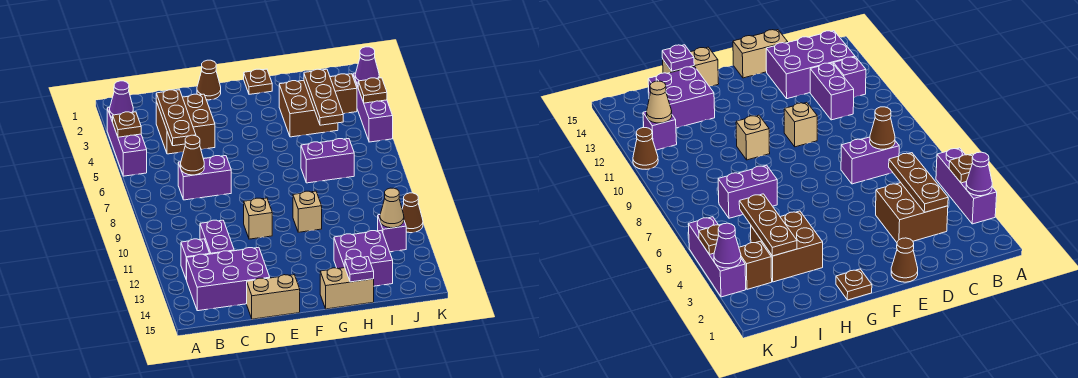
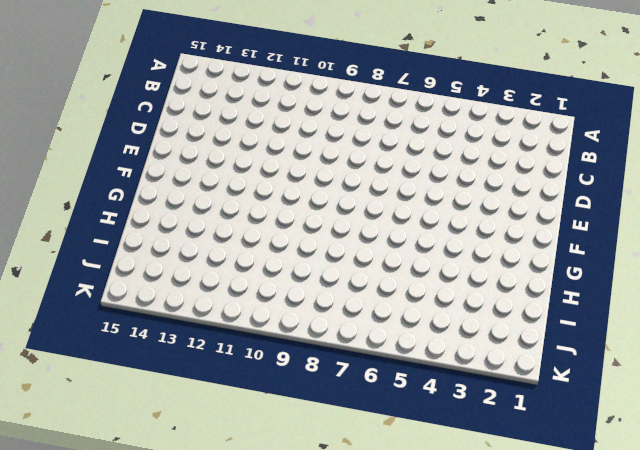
none -> purple brick A3:A5 level 1
none -> purple brick B12 level 1
none -> purple brick B13:D14 level 1

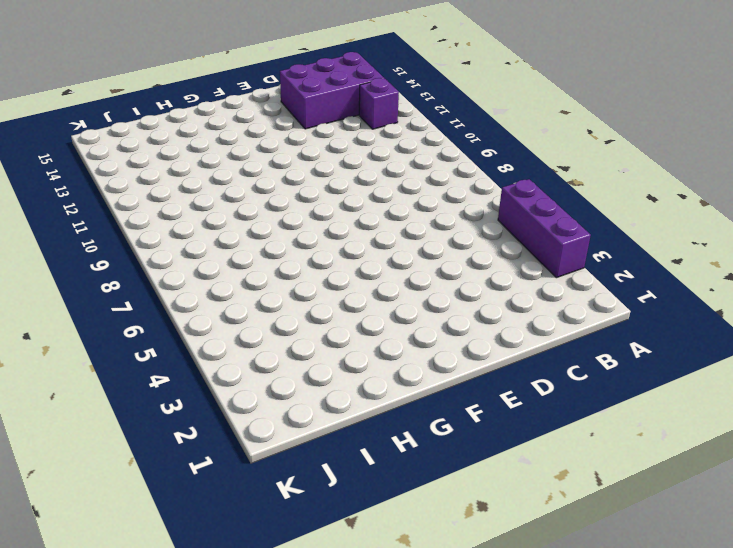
none -> brown brick C3:D4 level 1
none -> purple brick C7:D7 level 1
none -> purple brick C11:C12 level 1

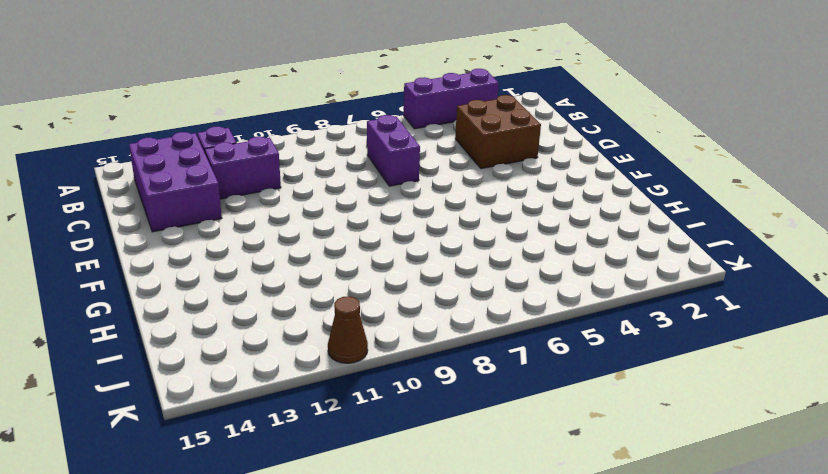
none -> tan brick D15:E15 level 1
none -> brown cone E1 level 1
none -> tan brick E10 level 1

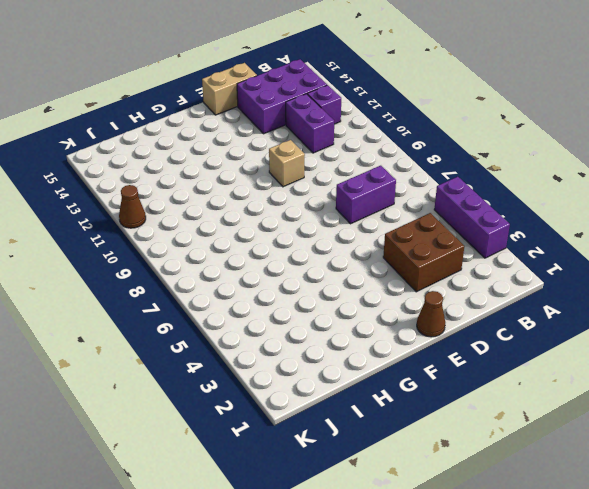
none -> brown plate G1 level 1
none -> tan brick G10 level 1
none -> tan brick G15:H15 level 1

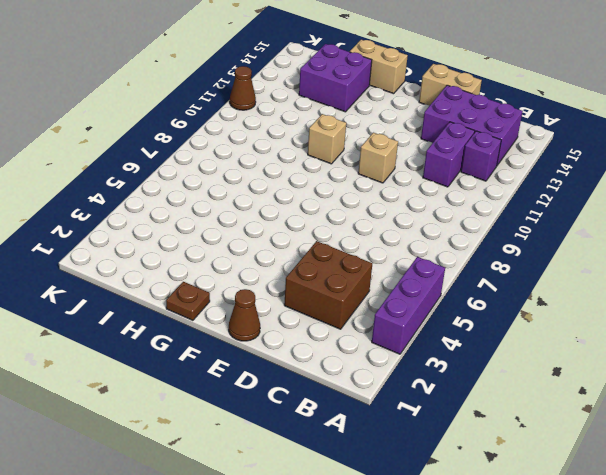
none -> purple brick C7:D7 level 1
none -> brown brick H3:I4 level 1
none -> purple brick H7:I7 level 1

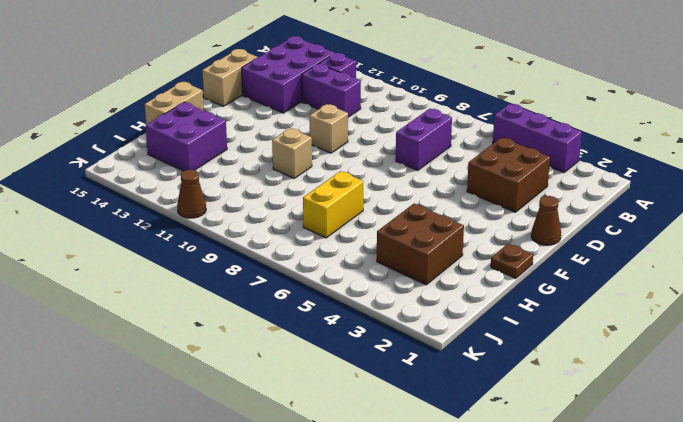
yellow brick H7:I7 level 1 -> purple brick H7:I7 level 1
none -> brown brick J3 level 1
none -> purple brick J12 level 1
none -> purple brick K3:K5 level 1

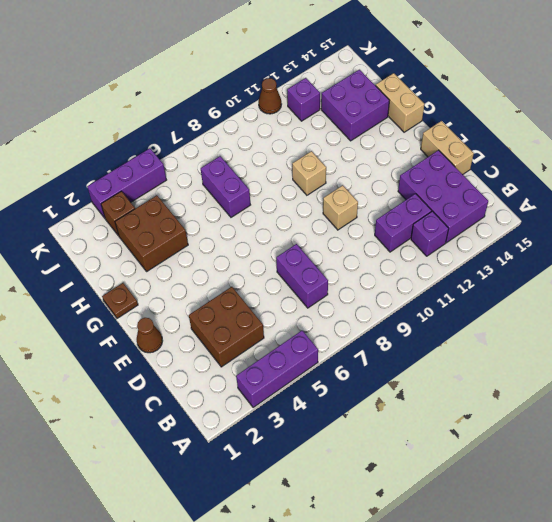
none -> purple cone A3 level 2
none -> brown plate A4 level 2
none -> brown plate C3:C5 level 2

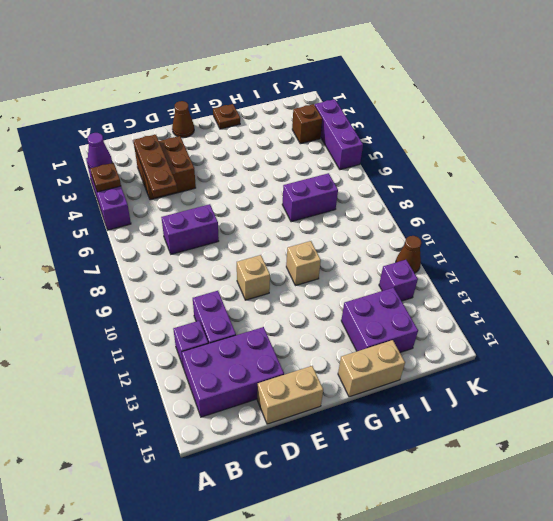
none -> brown brick H3:I4 level 1
none -> brown cone C7 level 2
none -> purple plate H15 level 2

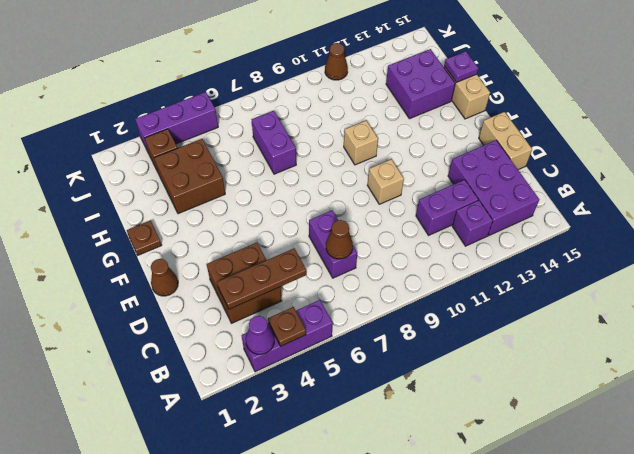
none -> purple brick J12 level 1
none -> brown plate I3:I5 level 2
none -> tan cone J12 level 2

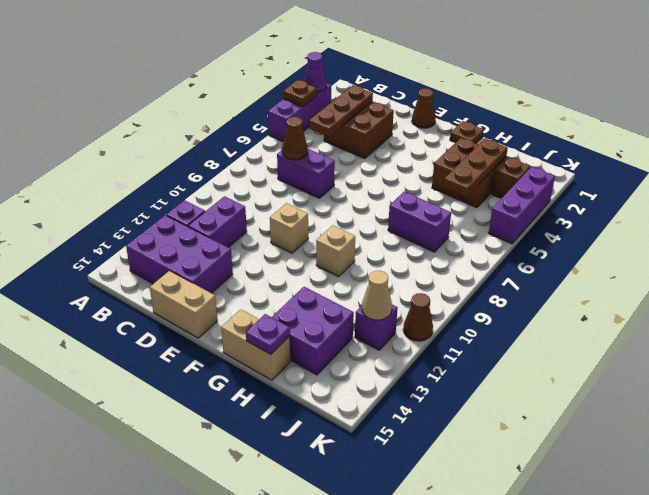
none -> purple cone K3 level 2
none -> brown plate K4 level 2

